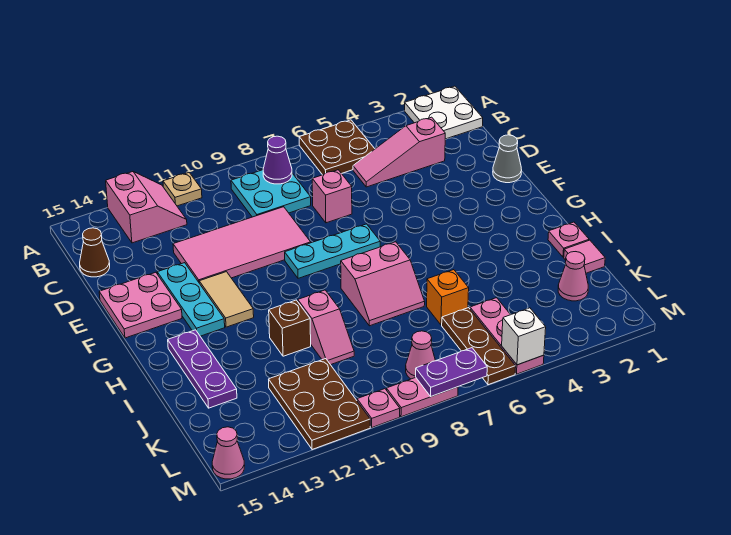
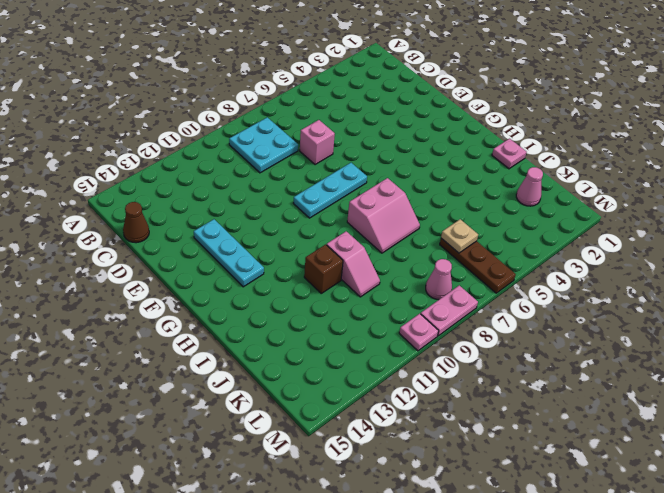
tan plate K6 level 2 -> tan plate A11 level 1
none -> white plate A1:B2 level 1
none -> brown plate A5:B6 level 1
none -> pink slope A12:B13 level 1 top 13
none -> pink slope C3:C5 level 1 top 3

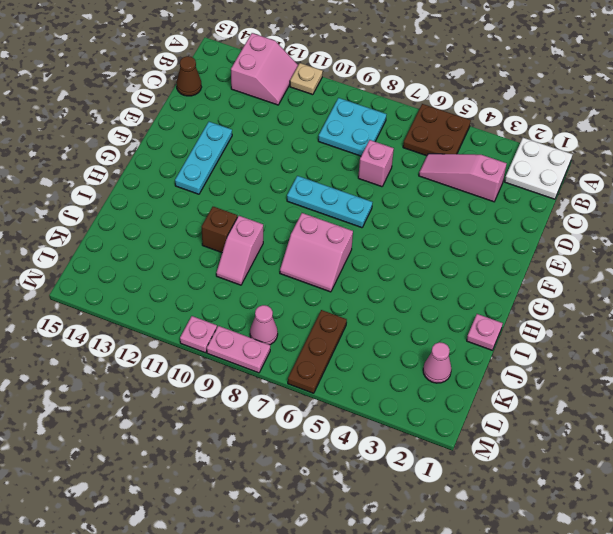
none -> pink tile D9:E12 level 1
none -> grey cone E1 level 1
none -> pink plate E14:F15 level 1
none -> tan tile F12:G12 level 1

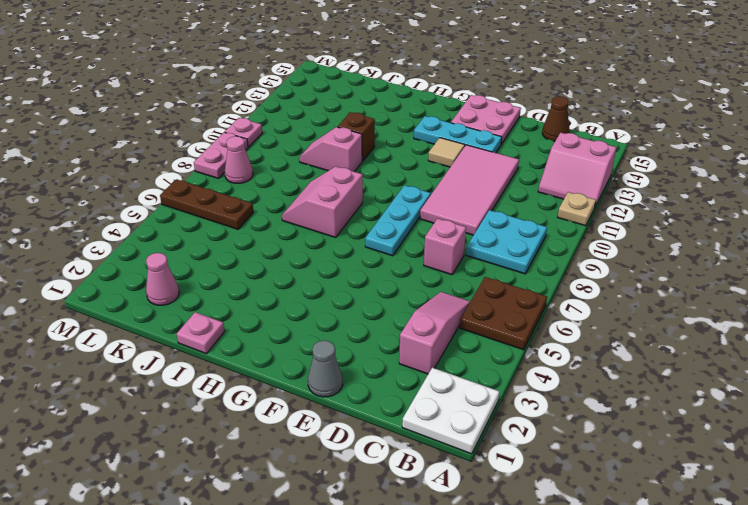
tan tile F12 level 1 -> tan tile F12:G12 level 1
none -> purple plate H14:J14 level 1
none -> pink tile J1 level 1
none -> orange brick J6 level 1
none -> pink plate K5:M5 level 1

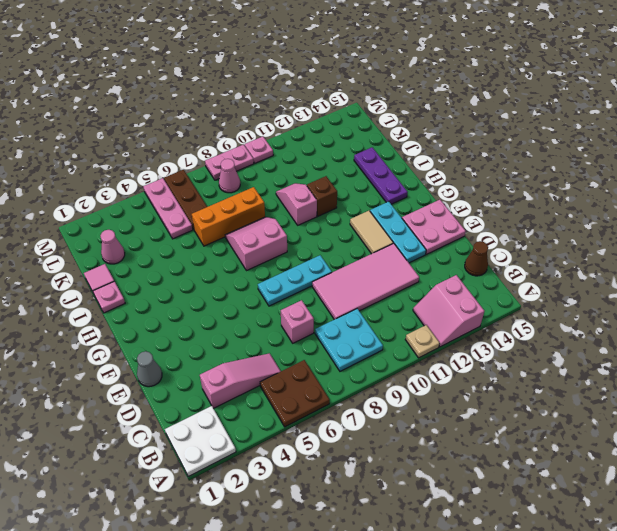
orange brick J6:J8 level 1 -> orange brick J6 level 1
none -> brown plate K11:M12 level 1
none -> pink cone M15 level 1
none -> purple cone B8 level 2
none -> white brick M5 level 2

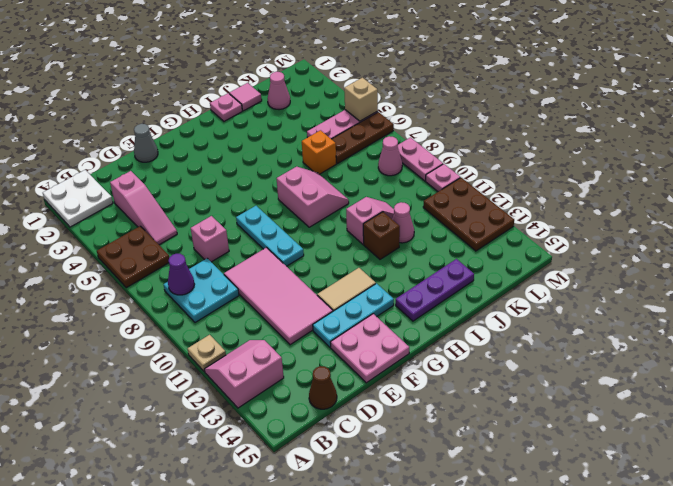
pink cone J11 level 1 -> pink cone M15 level 1
brown plate L11:M13 level 1 -> brown plate K11:M12 level 1
tan brick M5 level 2 -> white brick M5 level 2
none -> purple plate M7:M8 level 2

